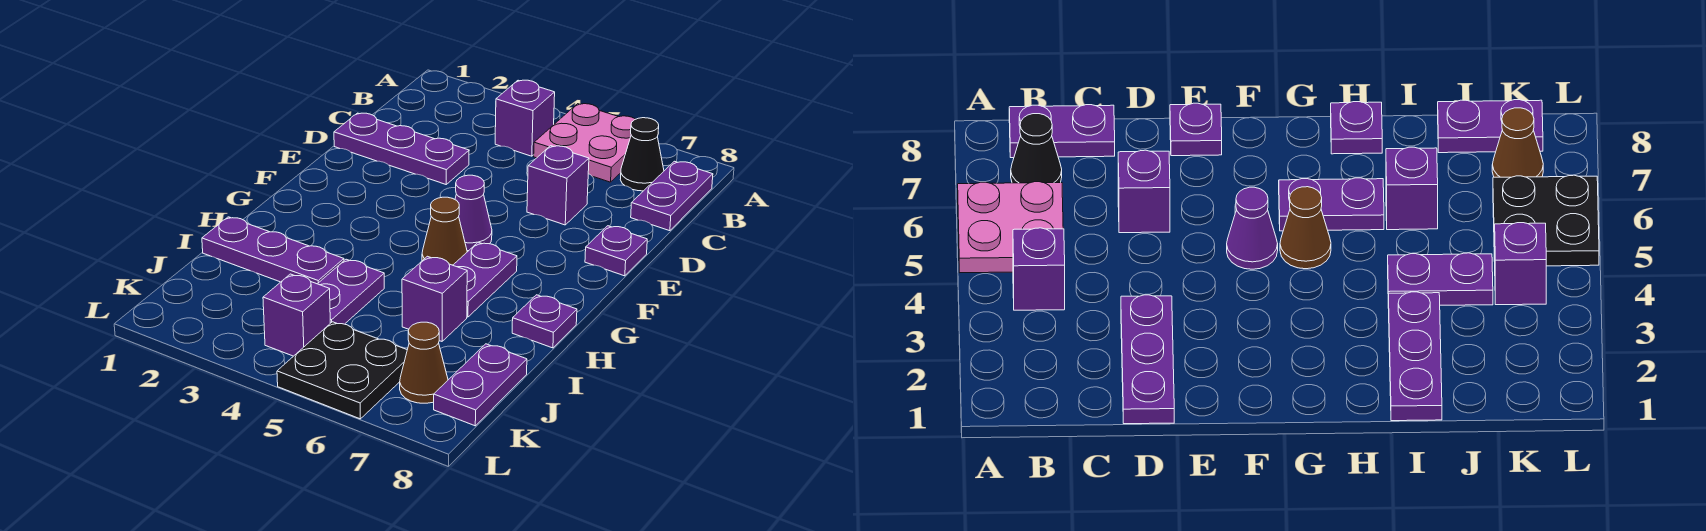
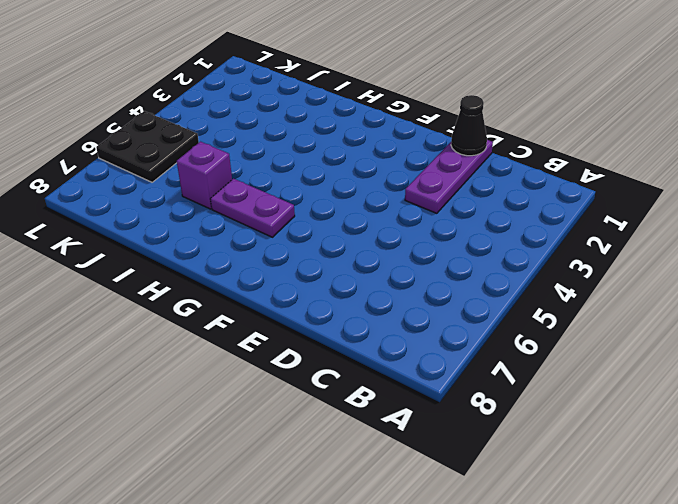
black cone D1 level 2 -> black cone B7 level 1
none -> pink plate A5:B6 level 1
none -> purple brick B4 level 1
none -> purple plate B8:C8 level 1

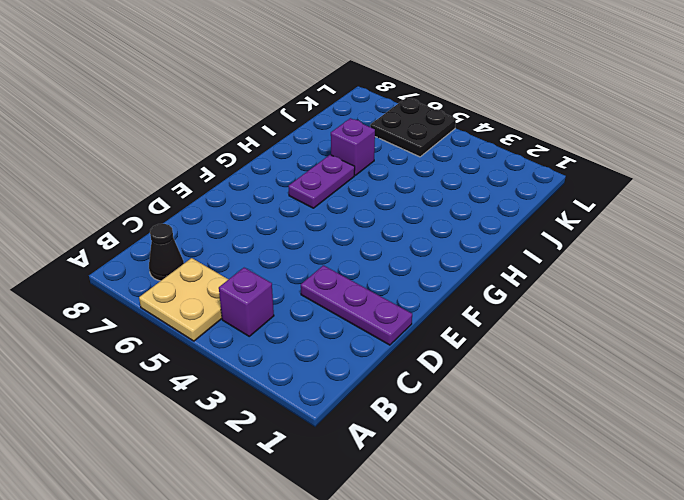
tan plate A5:B6 level 1 -> pink plate A5:B6 level 1
none -> purple plate B8:C8 level 1
none -> purple brick D6 level 1
none -> purple plate E8 level 1

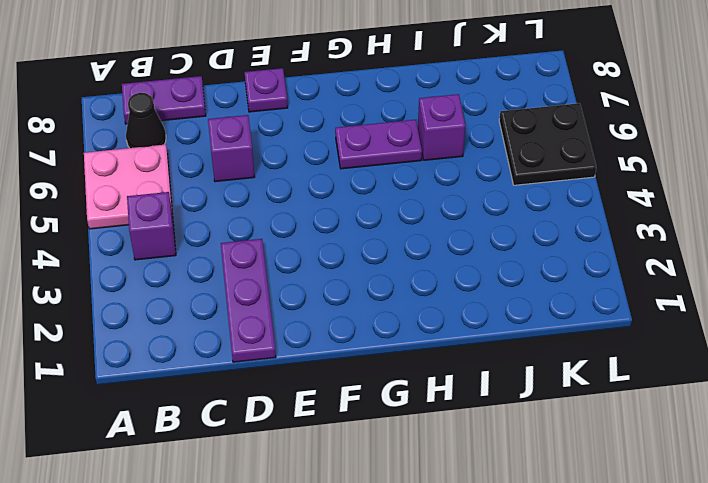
none -> purple cone F5 level 1
none -> brown cone G5 level 1
none -> purple plate H8 level 1

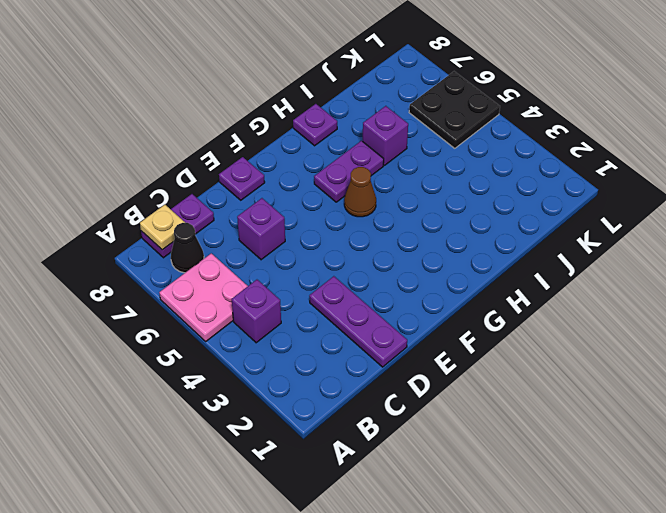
tan plate B8 level 2 -> none
none -> purple cone F5 level 1
none -> purple plate I1:I3 level 1
none -> purple plate I4:J4 level 1

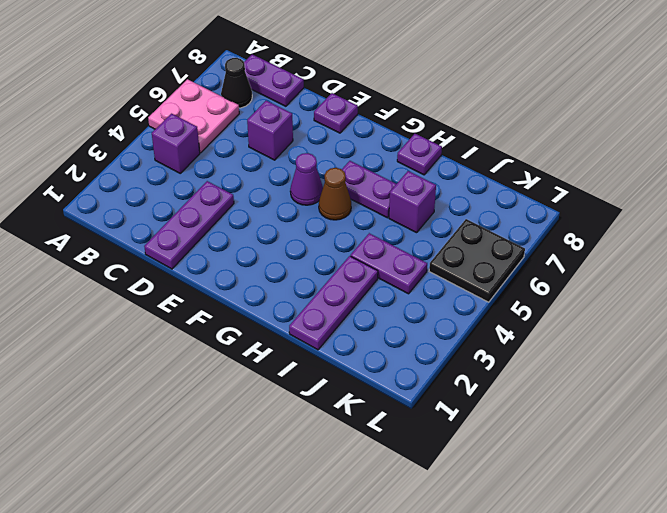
none -> purple plate J8:K8 level 1
none -> purple brick K4 level 1
none -> brown cone K7 level 1

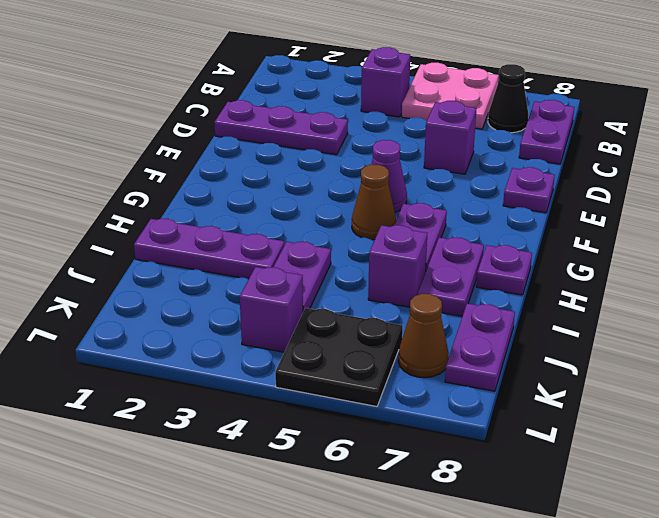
purple plate H7:I7 level 1 -> none

